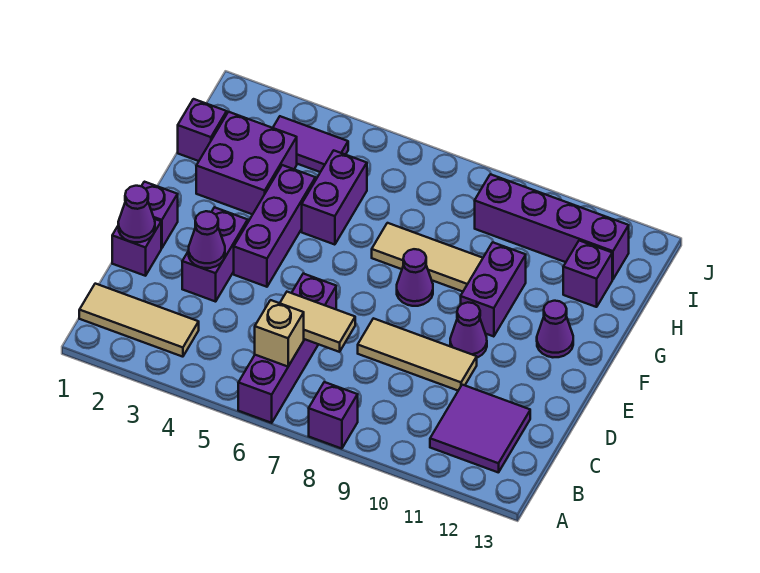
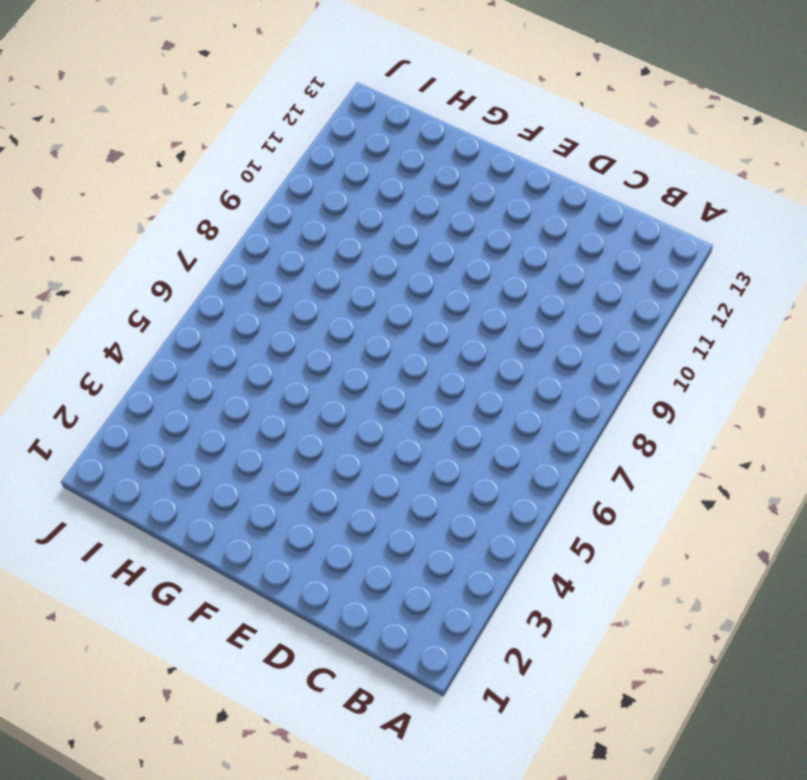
none -> purple brick A6:D6 level 1
none -> purple brick A8 level 1
none -> tan tile B1:B3 level 1

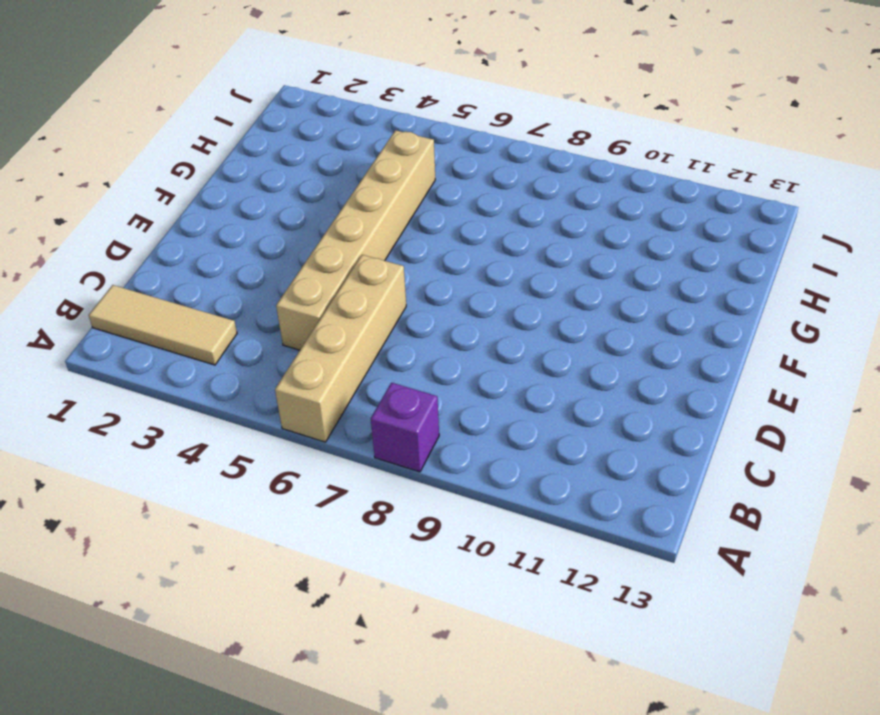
tan brick A6:D6 level 1 -> purple brick A6:D6 level 1
tan brick C5:H5 level 1 -> purple brick G5:H5 level 1
none -> purple tile B11:C12 level 1
none -> purple brick D1 level 1
none -> purple brick D3:E3 level 1

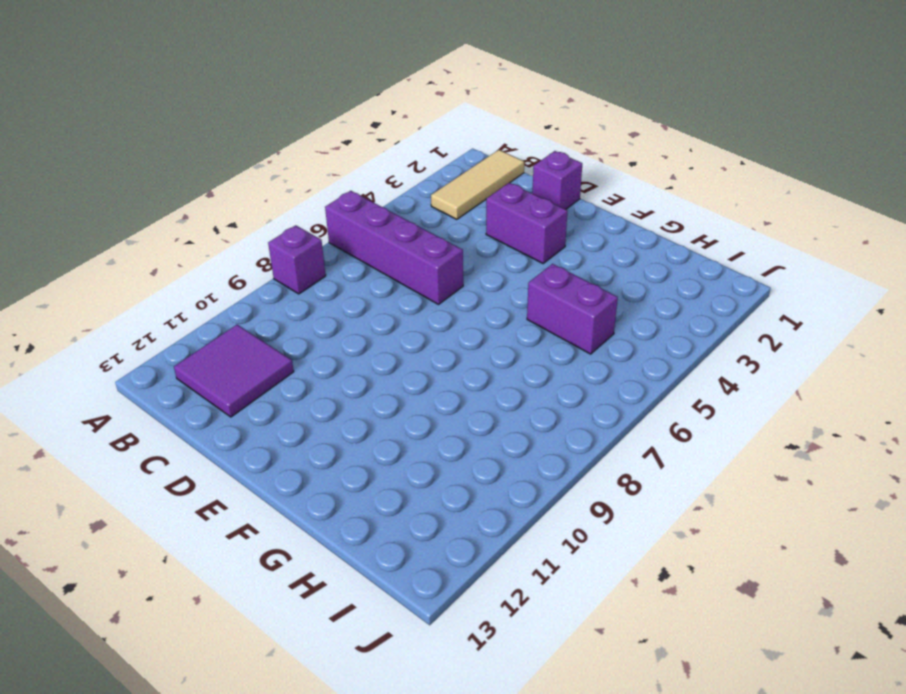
none -> tan tile D8:D10 level 1
none -> purple brick E1 level 1
none -> purple brick E4:G4 level 1

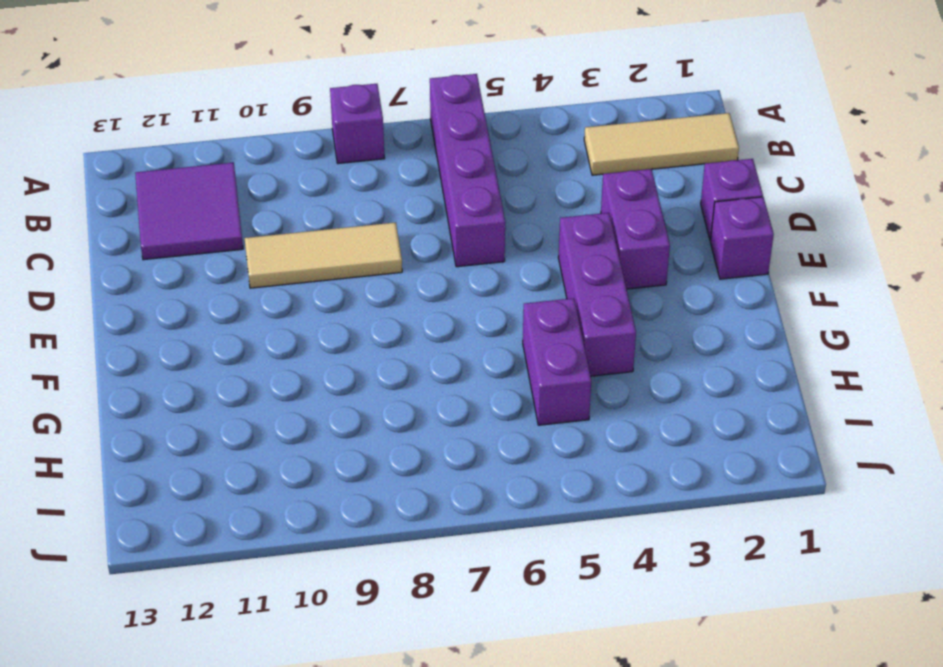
none -> purple cone E10 level 1
none -> purple cone F8 level 1
none -> purple brick F10:G10 level 1

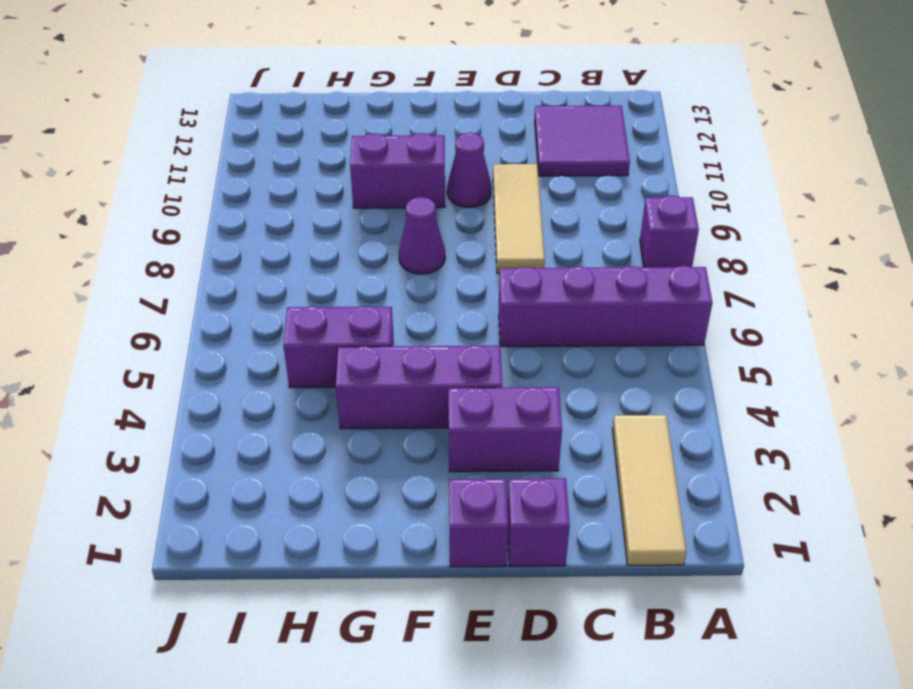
none -> purple cone F12 level 1
none -> purple brick G2:H3 level 1
none -> tan tile G7:G9 level 1

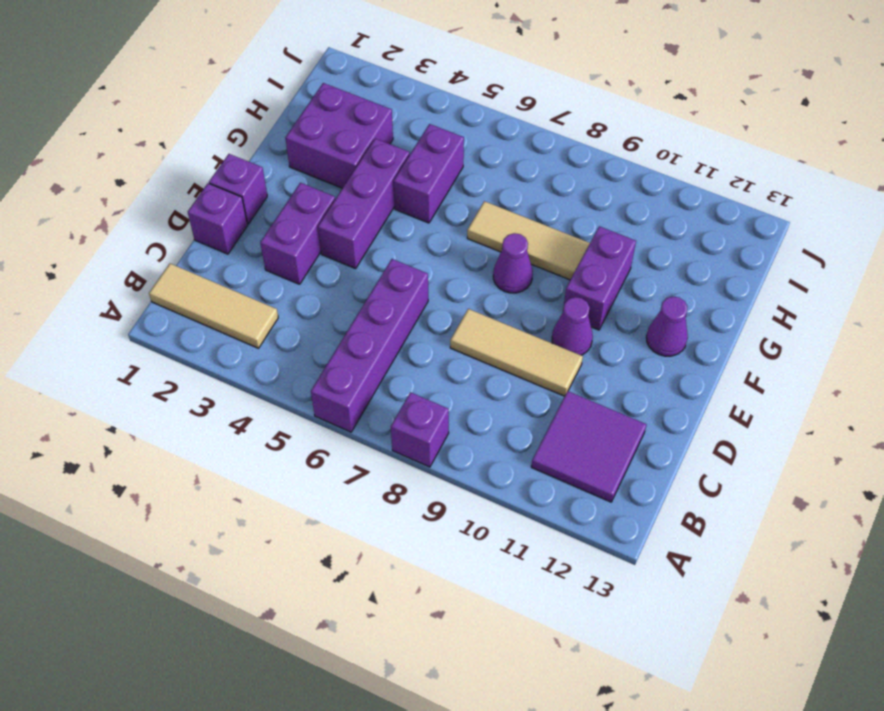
none -> purple brick H1 level 1
none -> purple brick H12 level 1
none -> purple tile I3:I4 level 1

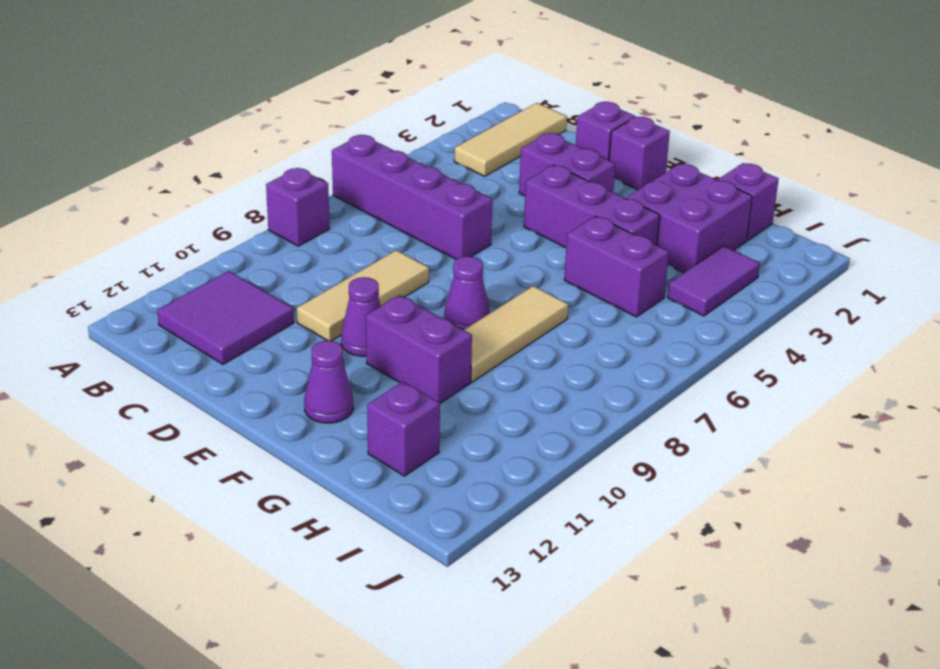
none -> purple brick I9:I12 level 1
none -> tan brick B6 level 2
none -> tan tile C6:C7 level 2

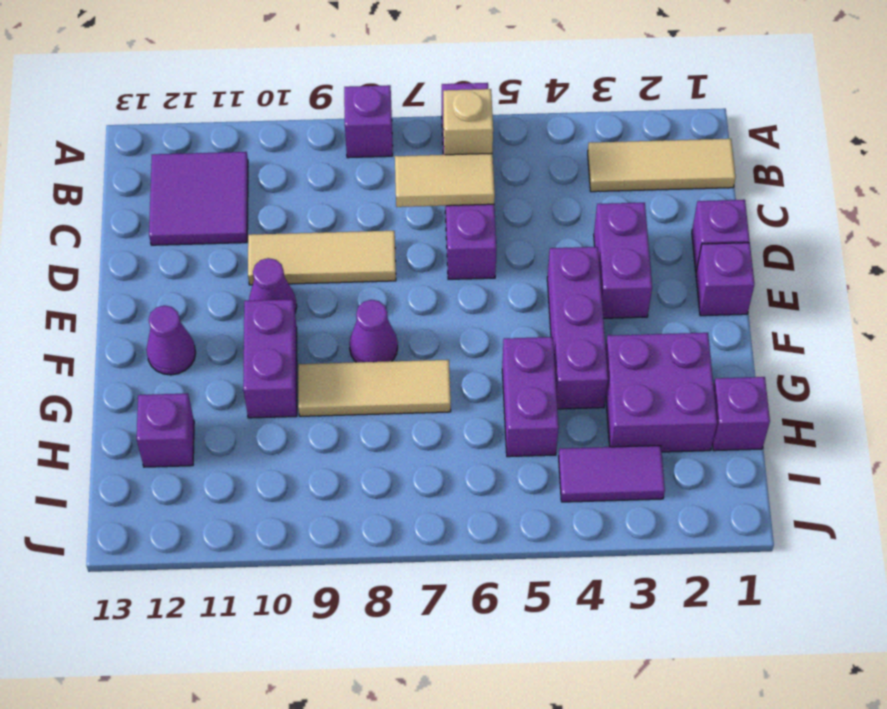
none -> purple brick I9:I12 level 1
none -> purple cone D1 level 2
none -> purple cone D3 level 2

